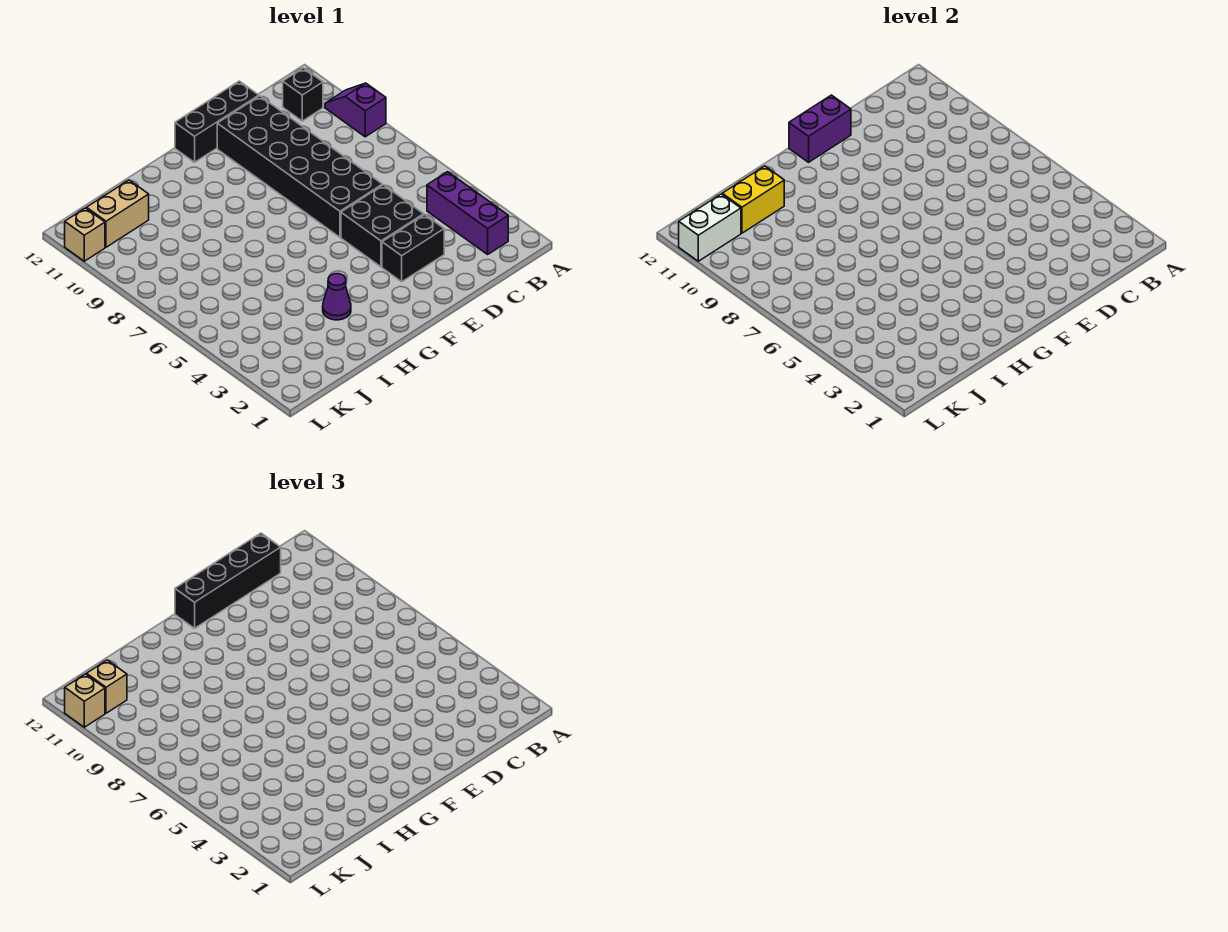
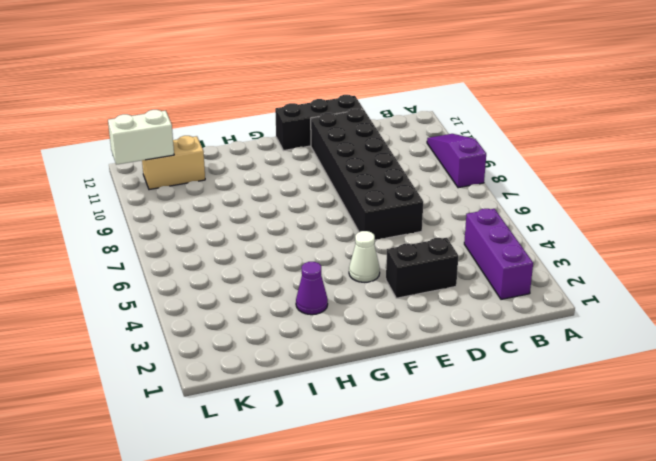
purple slope A8:A10 level 1 top 8 -> purple slope A9:A10 level 1 top 9
white cone F4 level 1 -> none
none -> black brick B11 level 1
none -> black brick D4:E5 level 1
none -> tan brick L11 level 1

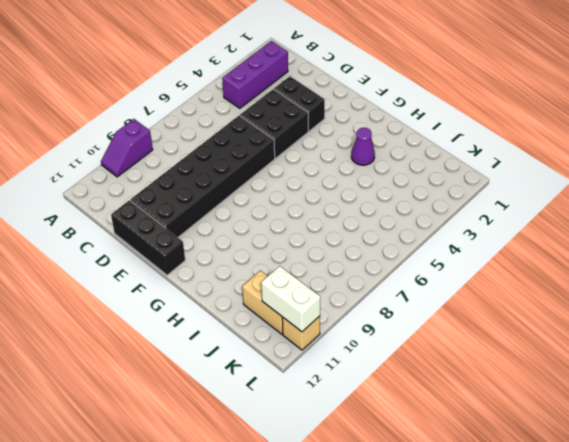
none -> black brick B11 level 1
none -> purple brick E12:F12 level 2
none -> yellow brick I11:J11 level 2

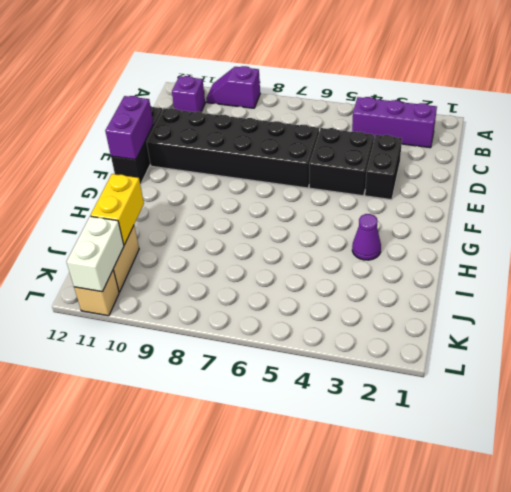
purple brick B11 level 1 -> black brick B11 level 1
none -> black brick C12:F12 level 3
none -> tan brick K11 level 3
none -> tan brick L11 level 3

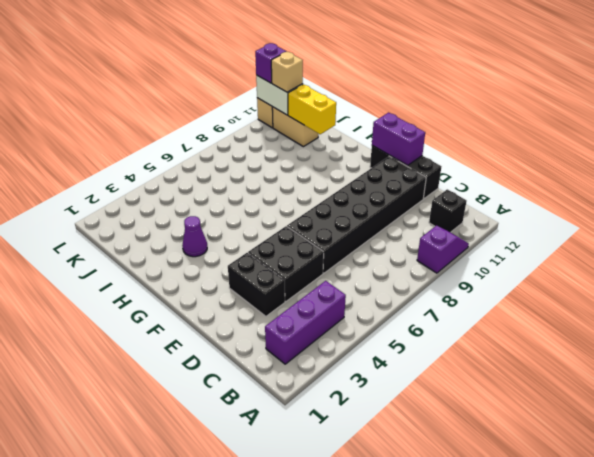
purple brick L11 level 3 -> tan brick L11 level 3
none -> black brick C12:F12 level 3

